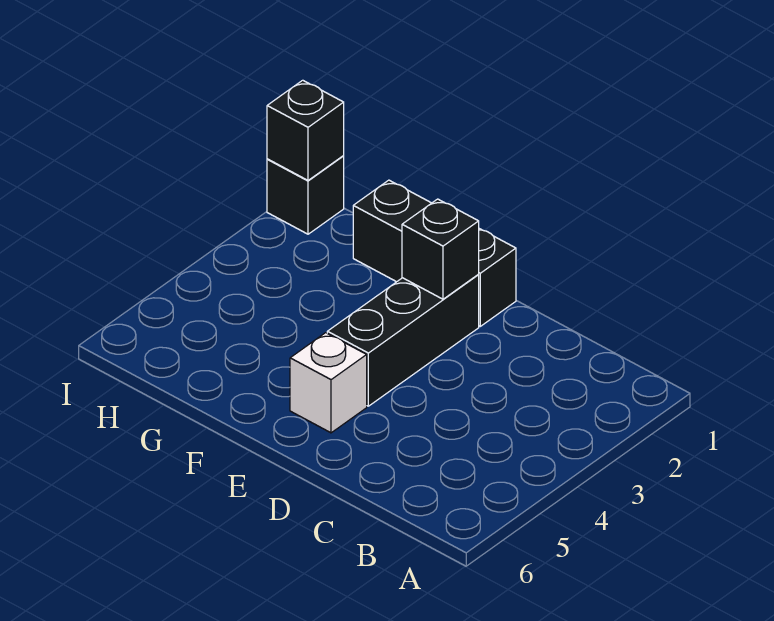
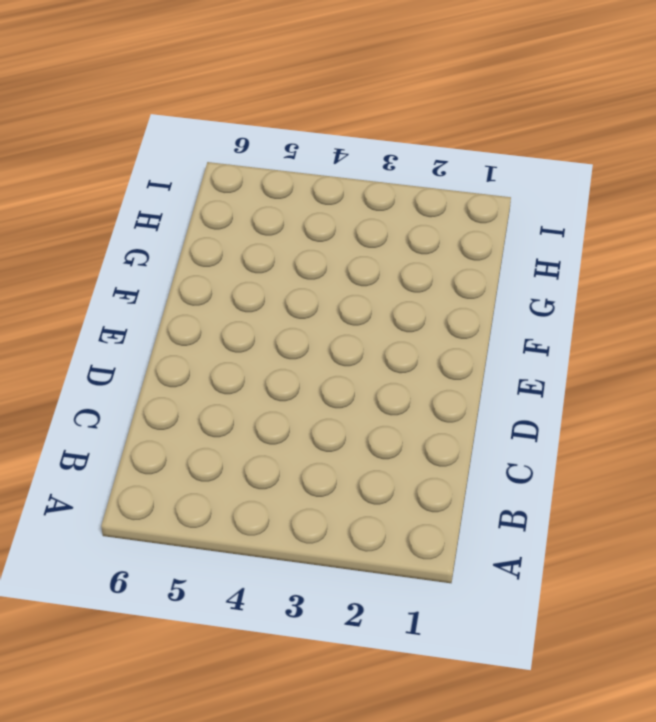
none -> black brick E1:G1 level 1
none -> black brick E2:E4 level 1

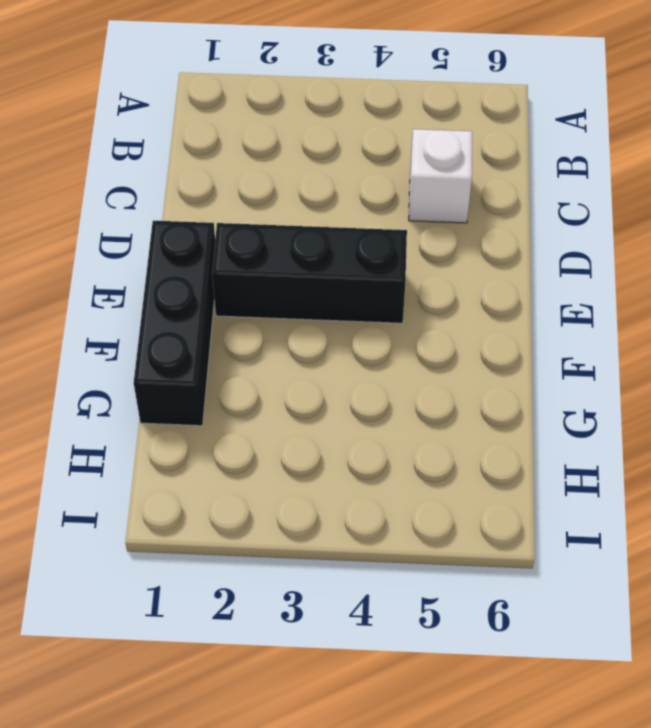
white brick C5 level 1 -> white brick E5 level 1
none -> black brick I1 level 1
none -> black brick E2 level 2

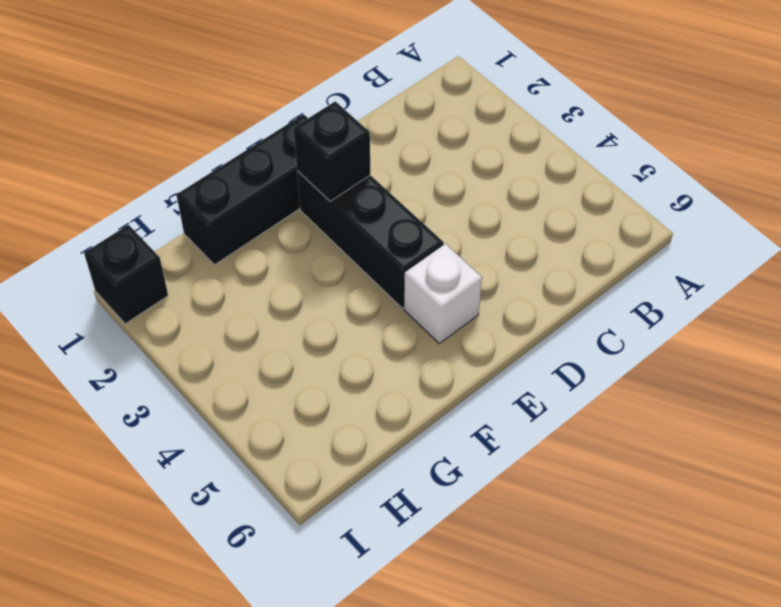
none -> black brick I1 level 2

